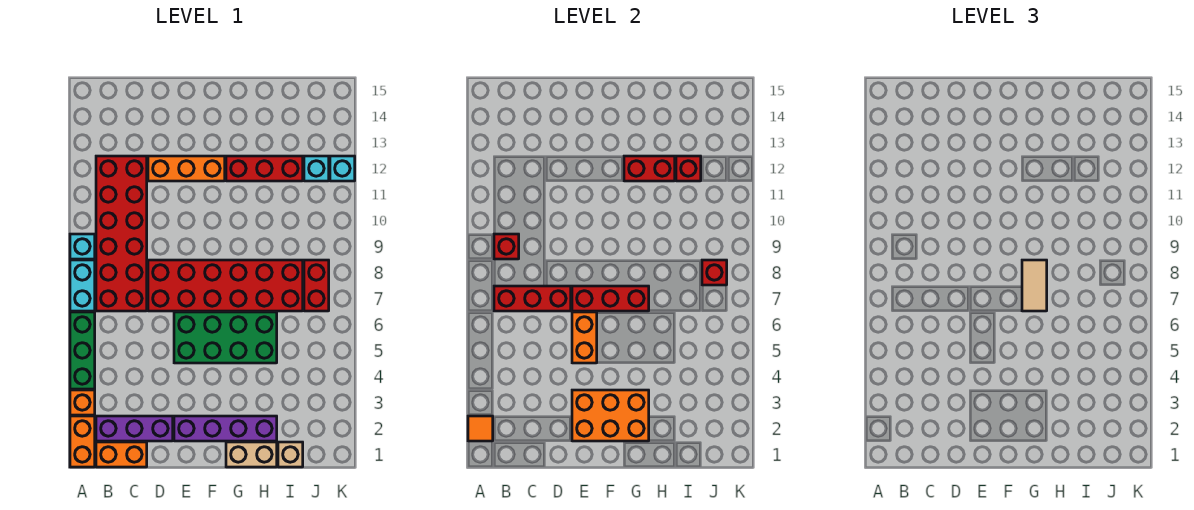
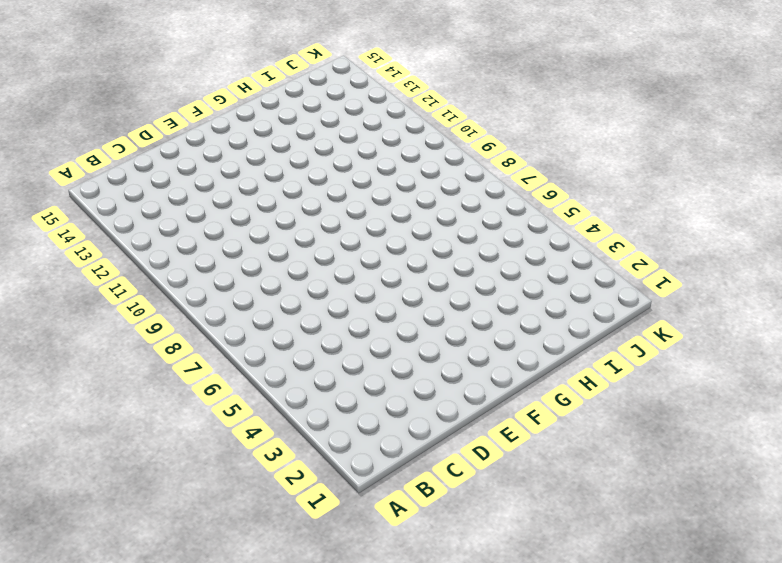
none -> orange brick A1:A2 level 1
none -> orange brick A3 level 1
none -> green brick A4:A6 level 1

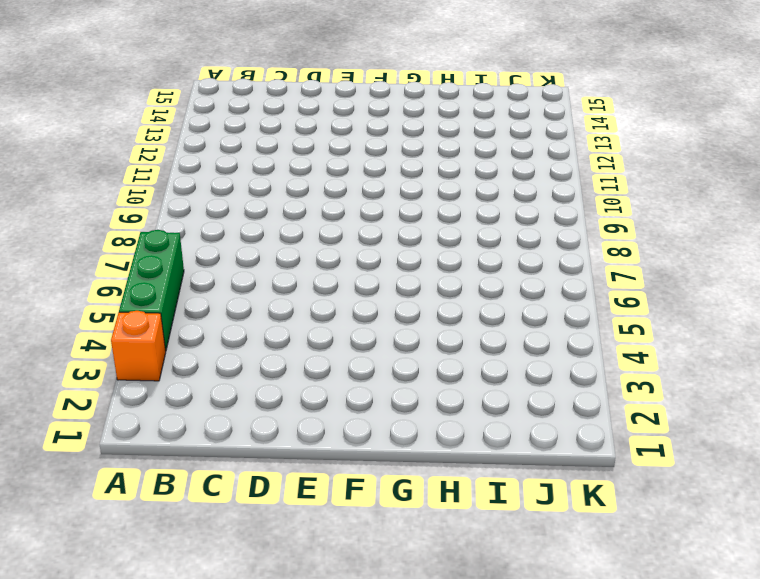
none -> orange brick A1:A2 level 1
none -> cyan brick A7:A8 level 1
none -> cyan brick A9 level 1

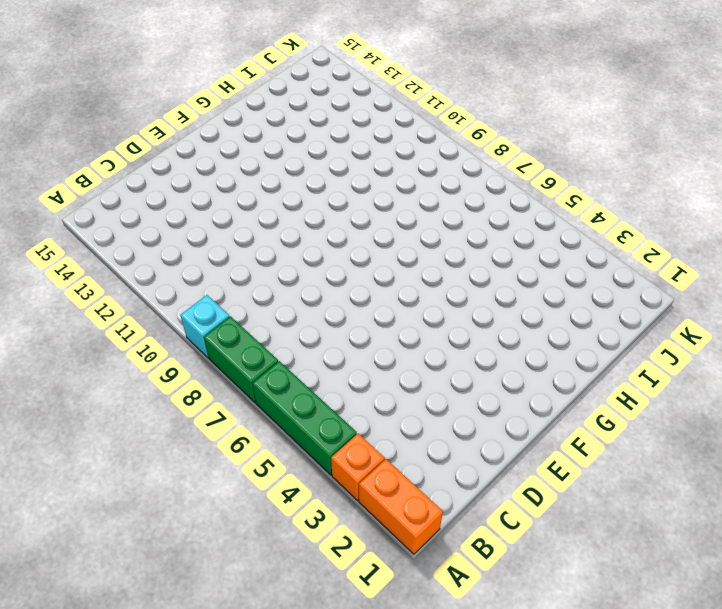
green brick A7:A8 level 1 -> cyan brick A7:A8 level 1
none -> orange brick B1:C1 level 1
none -> purple brick B2:D2 level 1
none -> red brick B7:C12 level 1

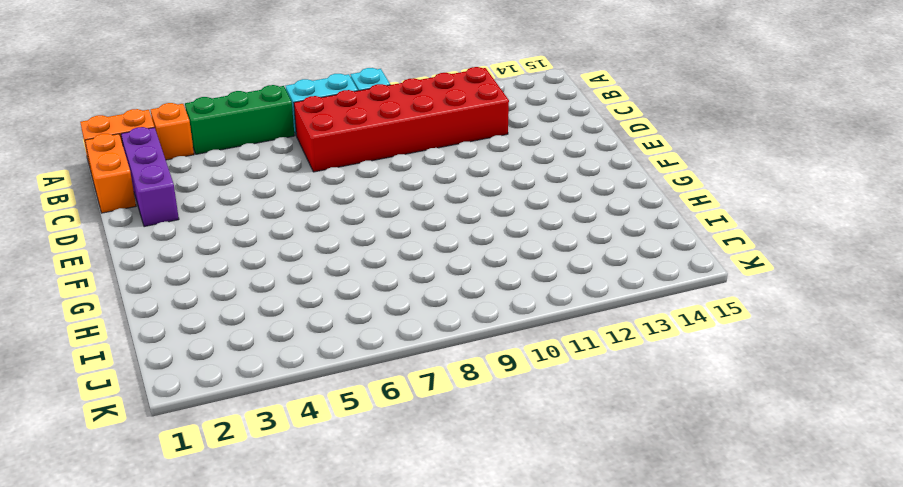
none -> red brick D7:I8 level 1
none -> orange brick D12:F12 level 1
none -> purple brick E2:H2 level 1

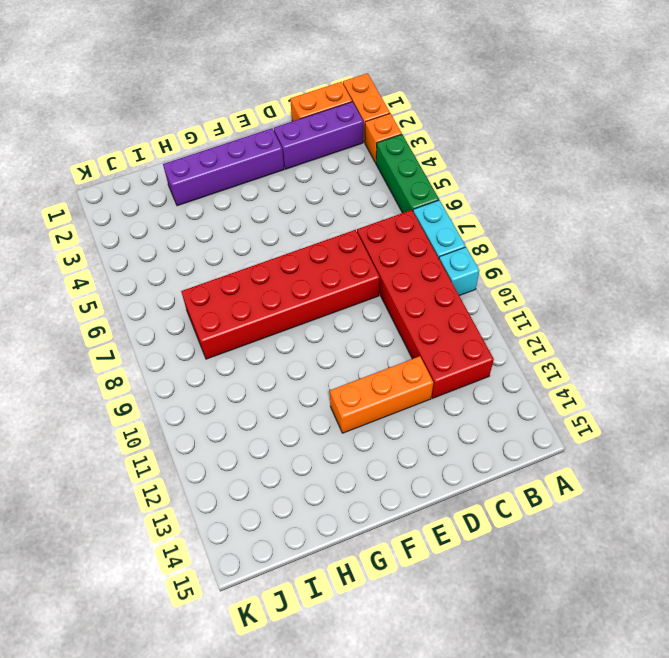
none -> green brick E5:H6 level 1
none -> tan brick G1:H1 level 1
none -> red brick G12:I12 level 1

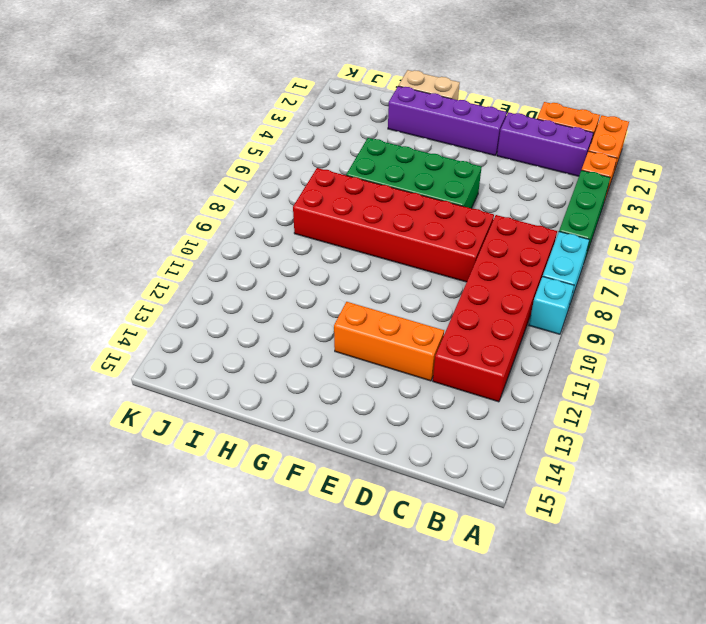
none -> red brick G12:I12 level 1
none -> tan brick I1 level 1
none -> red brick J7:J8 level 1

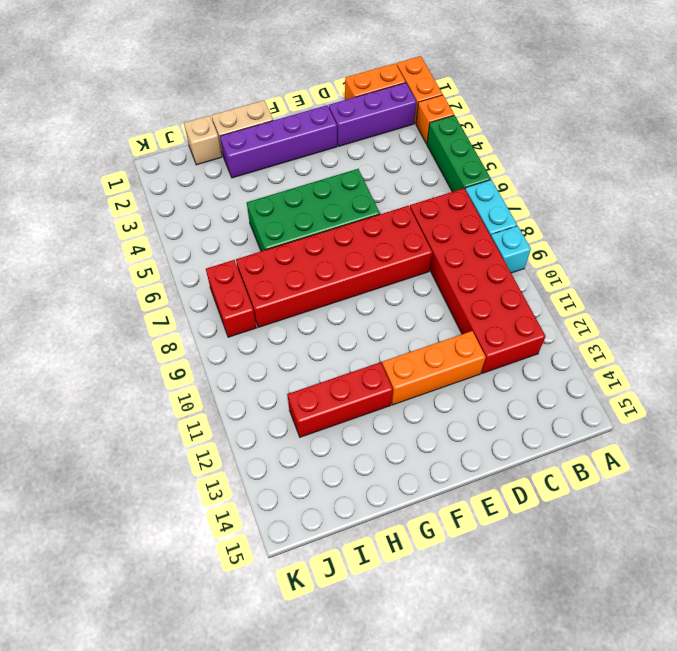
none -> cyan brick J12 level 1
none -> cyan brick K12 level 1
none -> orange tile A2 level 2

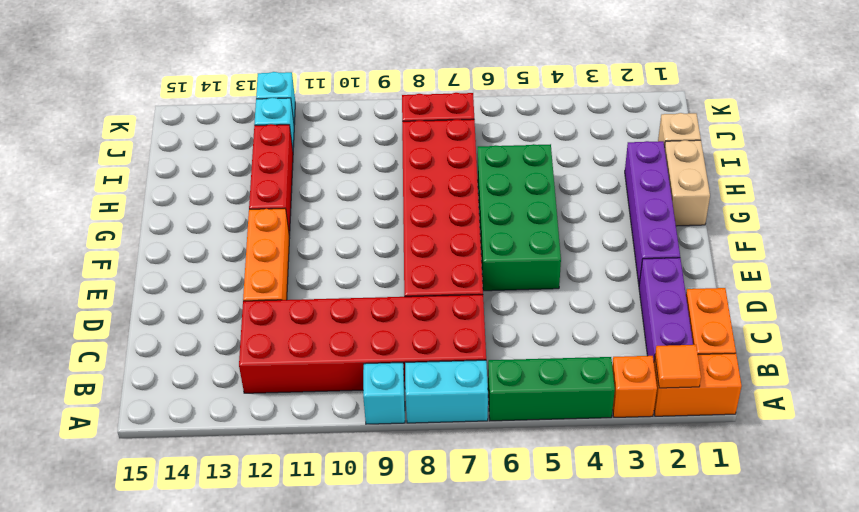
none -> red brick B7:D7 level 2
none -> red brick B9 level 2
none -> orange brick E2:G3 level 2

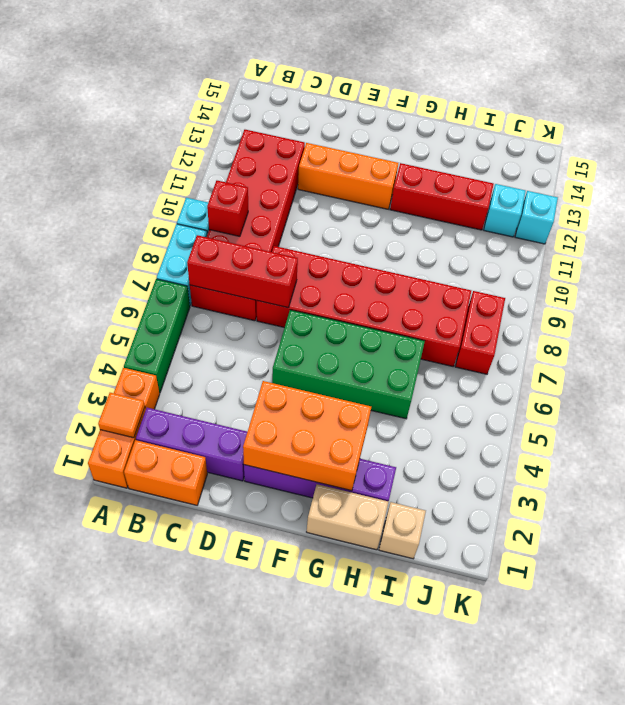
none -> orange brick E5:E6 level 2
none -> red brick E7:G7 level 2
none -> red brick G12:H12 level 2

